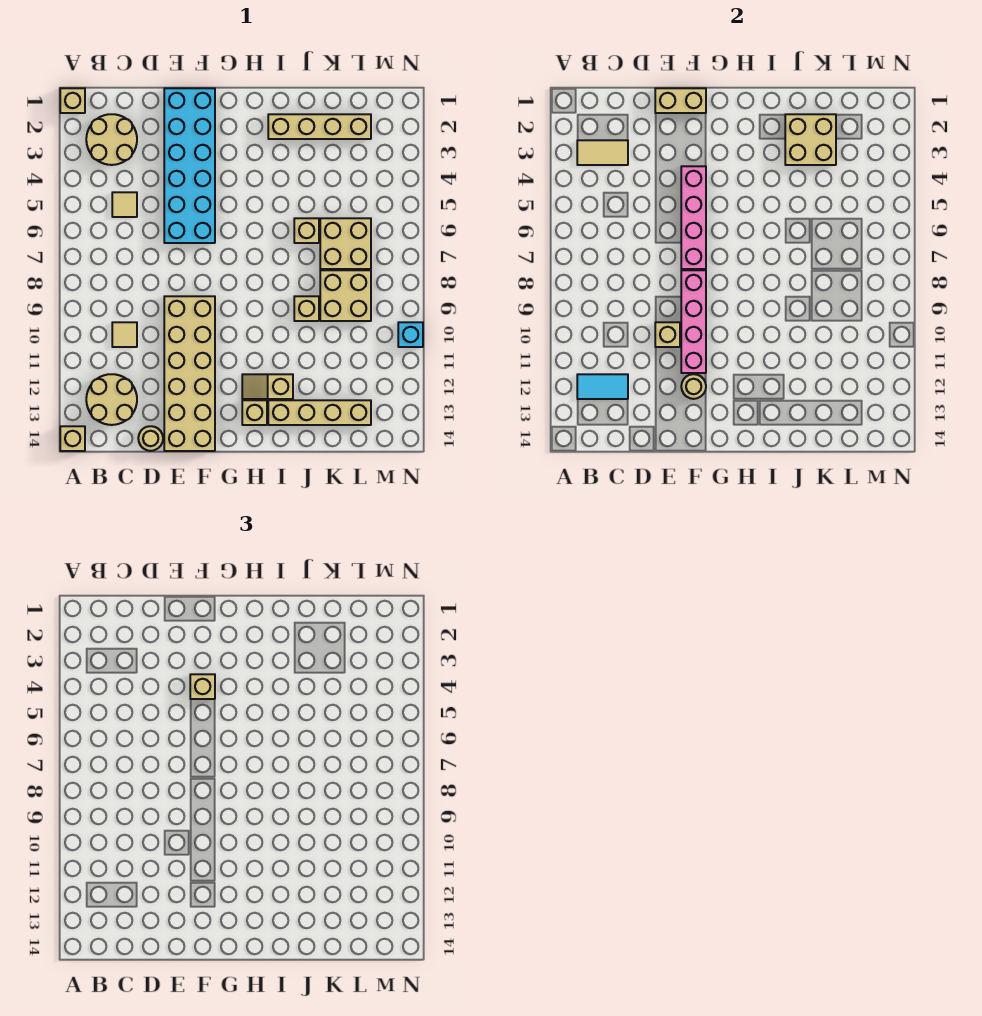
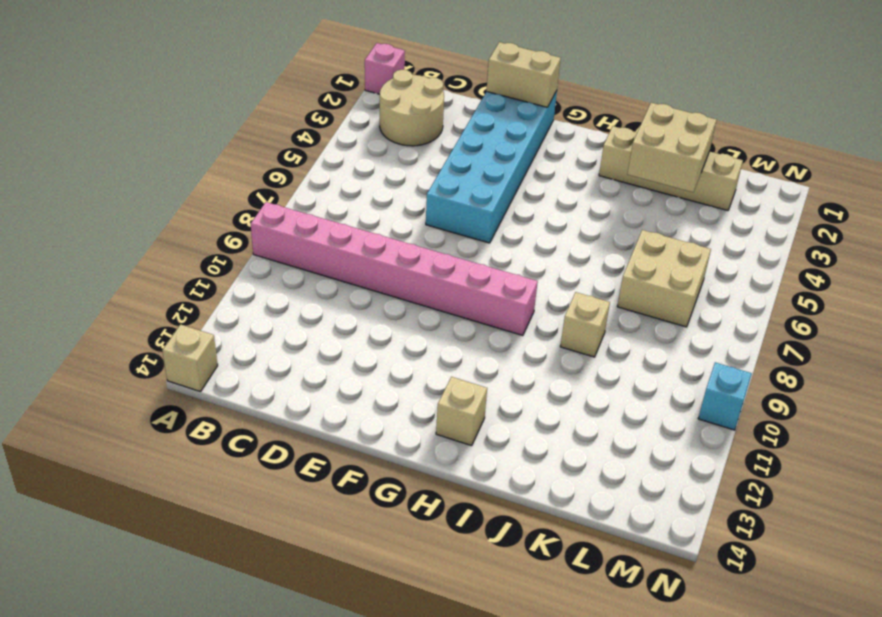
pink brick A1 level 1 -> tan brick A1 level 1
pink brick A9:H9 level 1 -> tan brick E9:F14 level 1
none -> tan round brick B12:C13 level 1
none -> tan tile C5 level 1
none -> tan tile C10 level 1

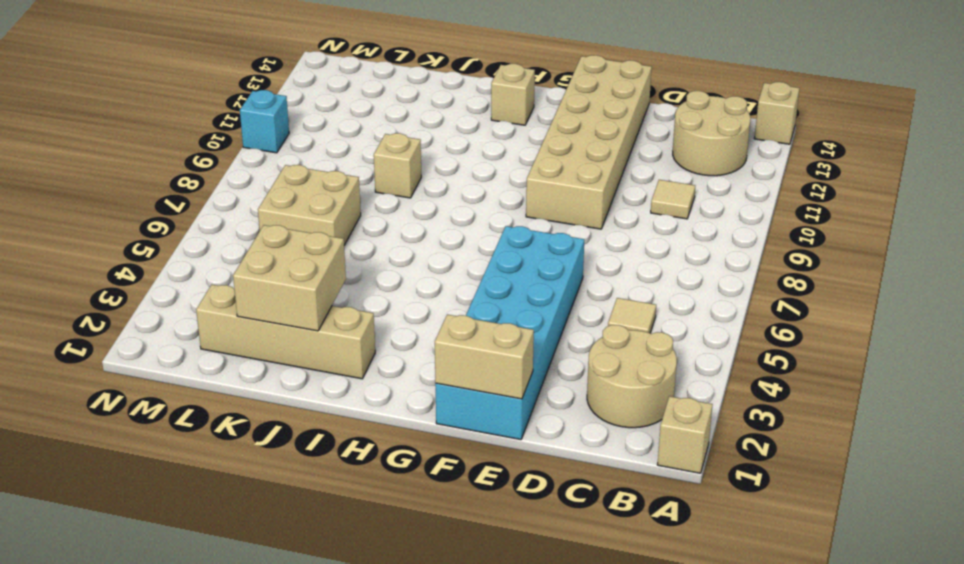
none -> tan round brick D14 level 1
none -> tan slope H12:I12 level 1 top I
none -> tan brick I13:L13 level 1

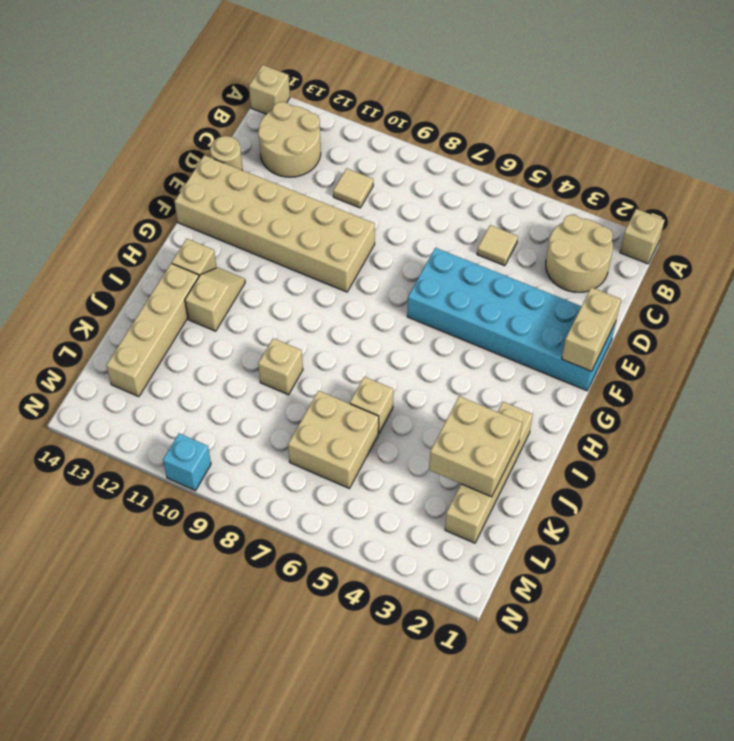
none -> tan brick K8:L9 level 1
none -> tan tile B3:C3 level 2
none -> cyan tile B12:C12 level 2

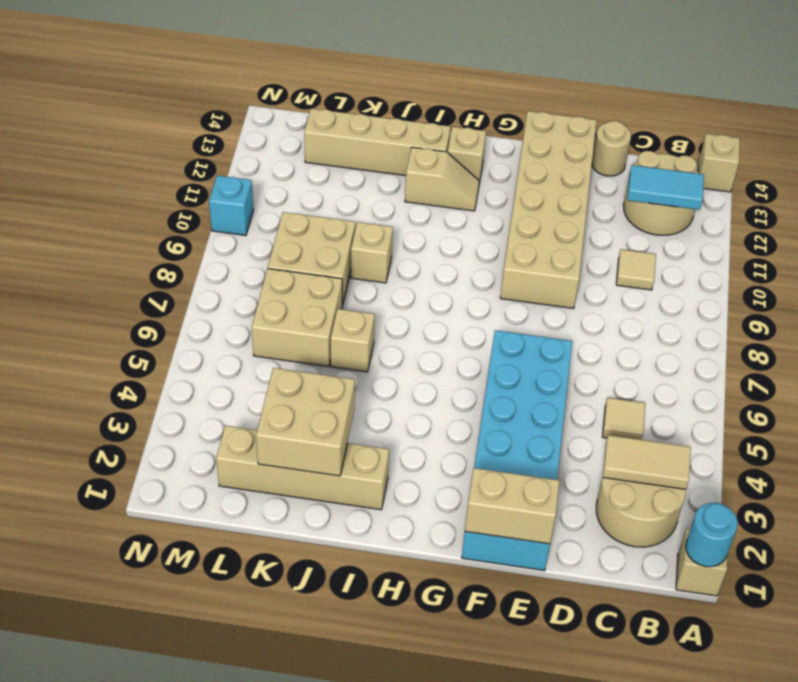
cyan round brick A1 level 2 -> none
none -> tan brick E10 level 2
none -> pink brick F4:F7 level 2
none -> pink brick F8:F11 level 2

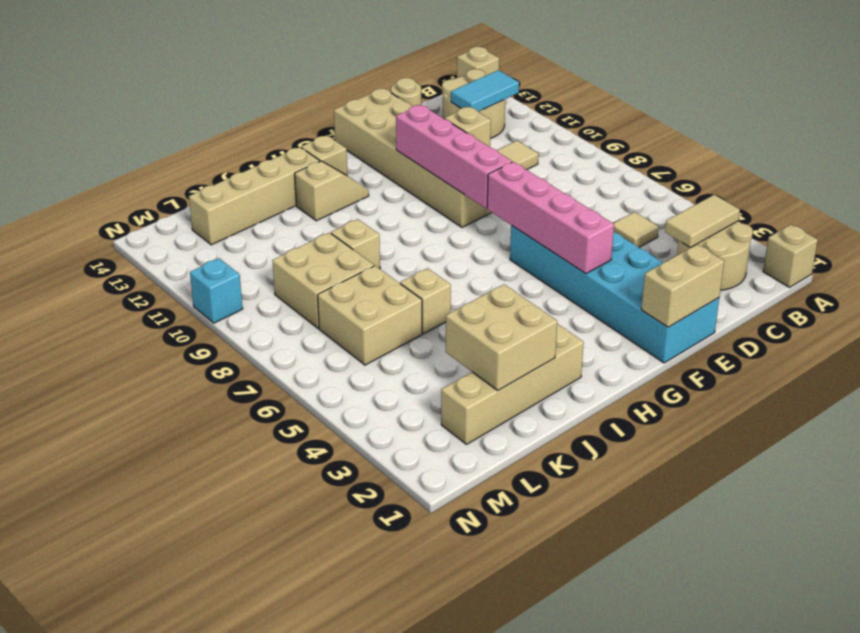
none -> tan round brick F12 level 2
none -> tan brick F4 level 3

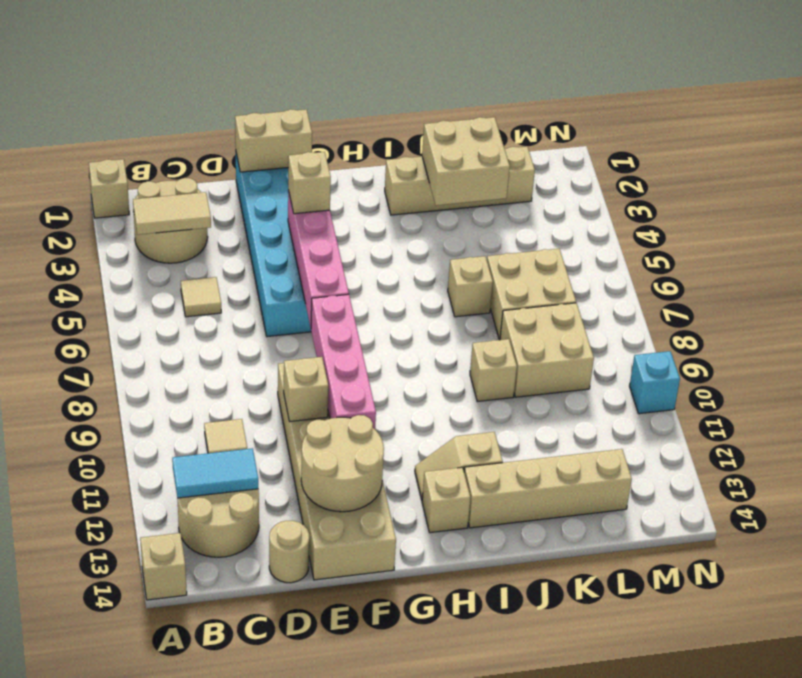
tan round brick E12:F13 level 2 -> tan round brick F12 level 2

